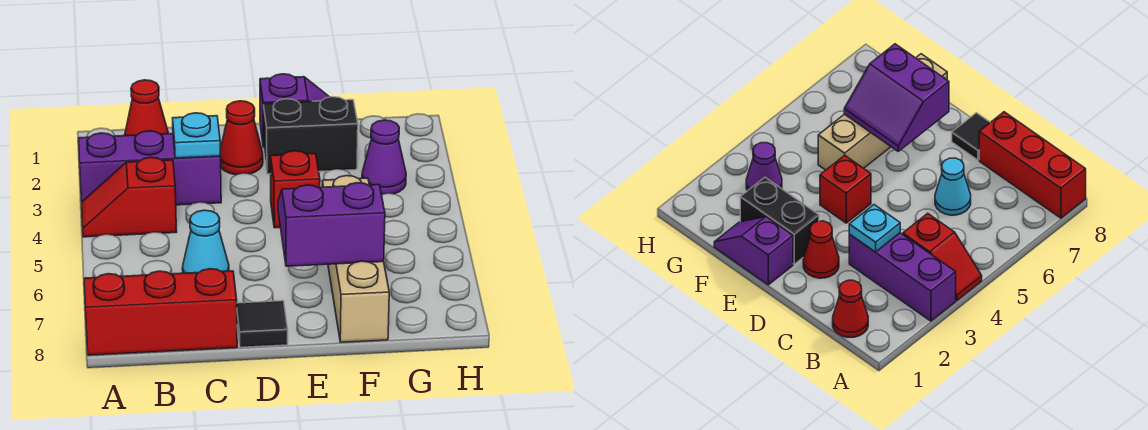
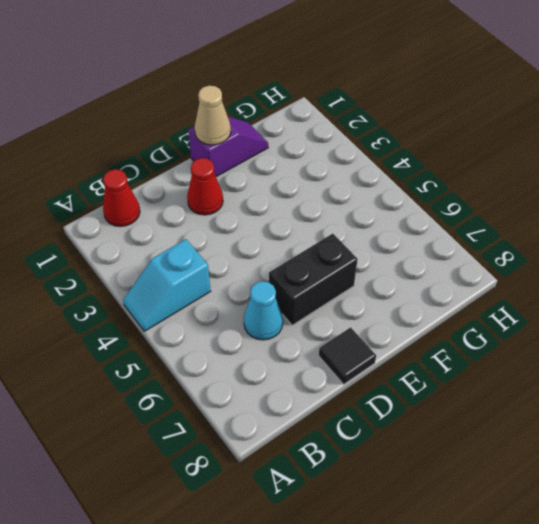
cyan slope A4:B4 level 1 top B -> red slope A4:B4 level 1 top B
black brick D6:E6 level 1 -> black brick E2:F2 level 1
tan cone E1 level 2 -> none
none -> purple brick A3:C3 level 1
none -> red brick A8:C8 level 1
none -> red brick E4 level 1

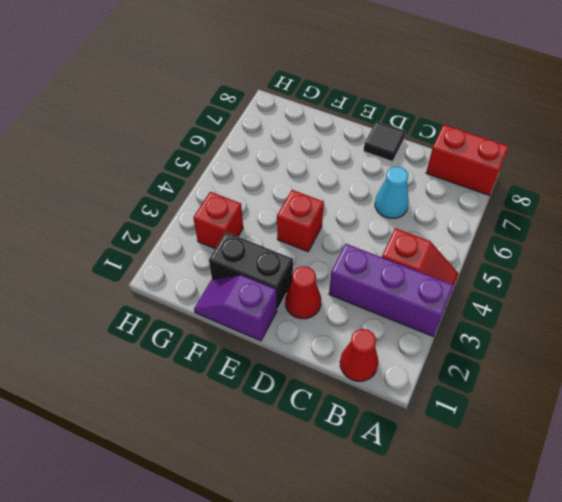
red brick A8:B8 level 1 -> red brick A8:C8 level 1
red brick G3 level 1 -> purple cone G3 level 1
none -> tan brick F5:F8 level 1
none -> cyan plate C3 level 2
none -> purple slope E6:F7 level 2 top 7

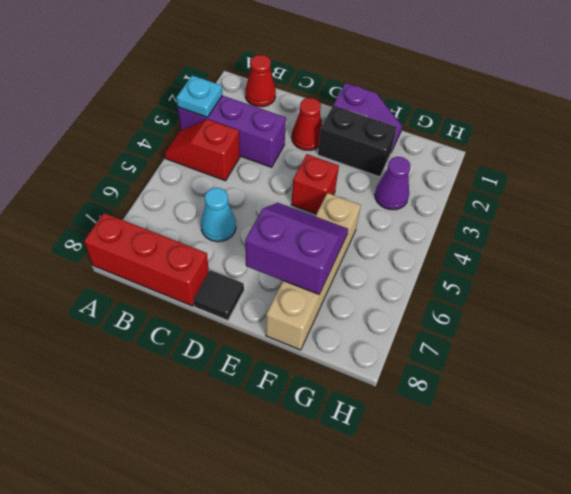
cyan plate A3 level 2 -> cyan plate C3 level 2

